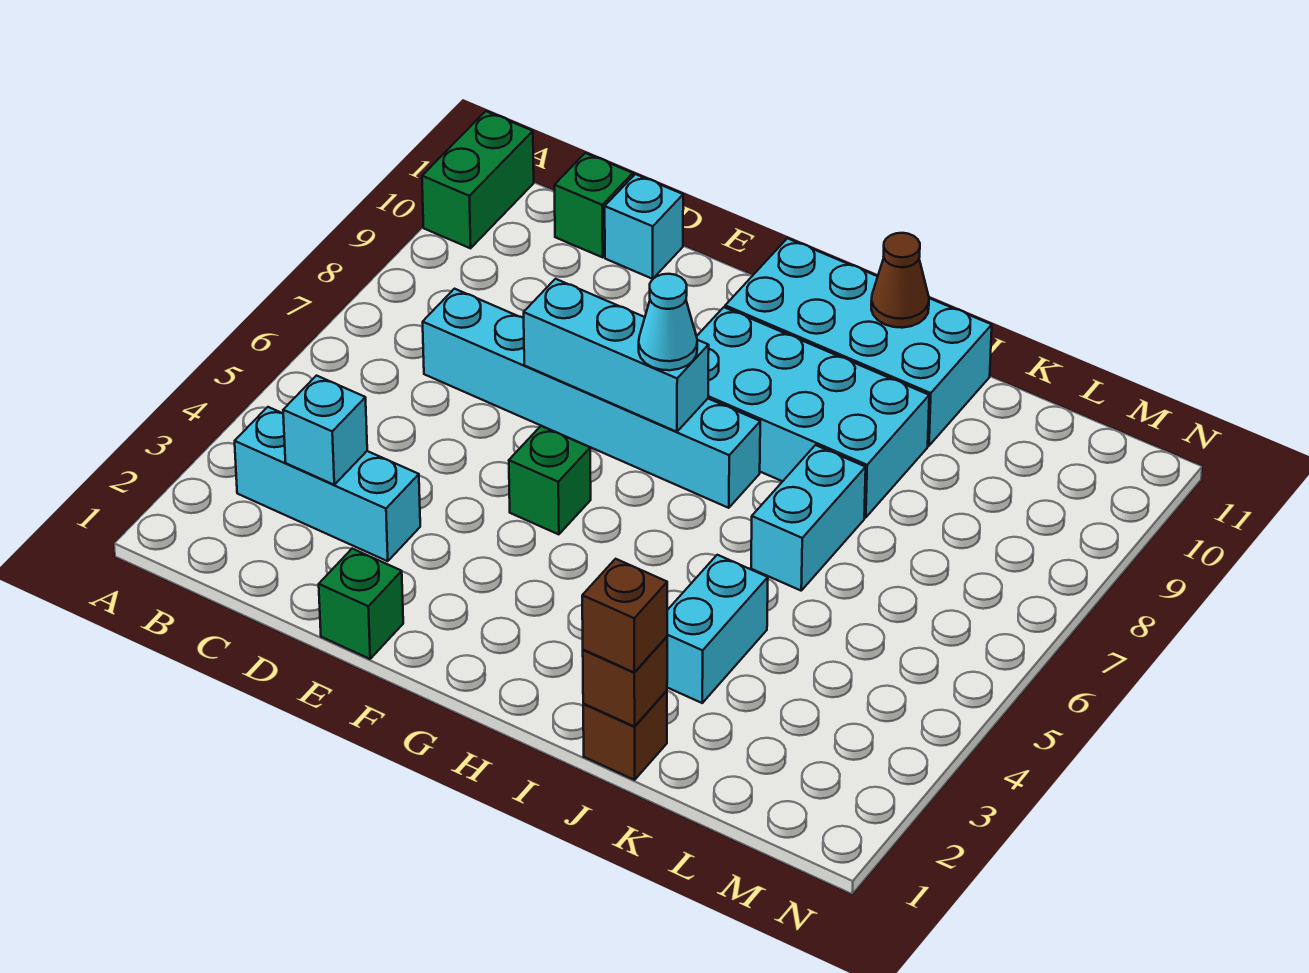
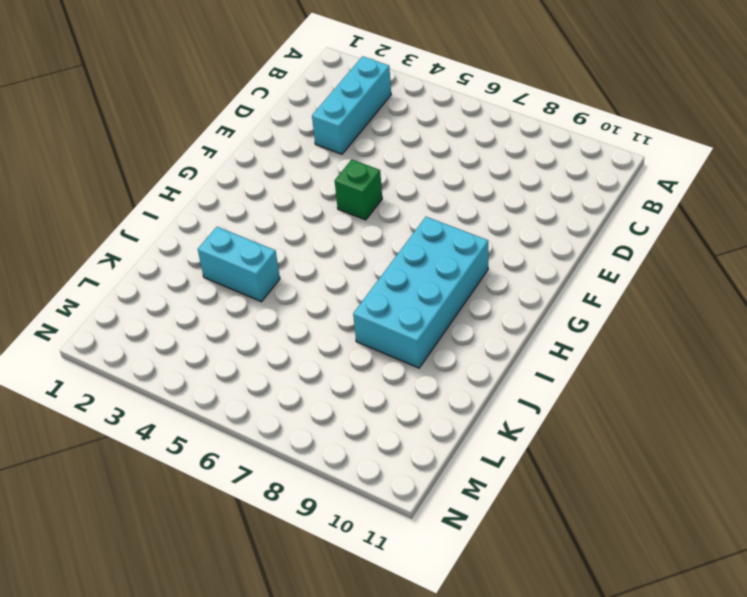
none -> green brick A10:A11 level 1
none -> cyan brick C7:H7 level 1
none -> green brick C11 level 1

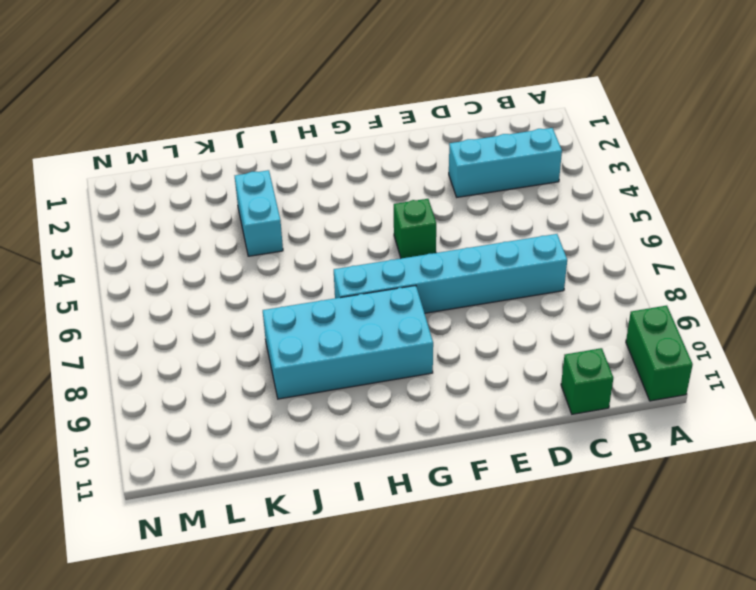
none -> cyan brick D11 level 1
none -> green brick E1 level 1
none -> cyan brick G10:J11 level 1

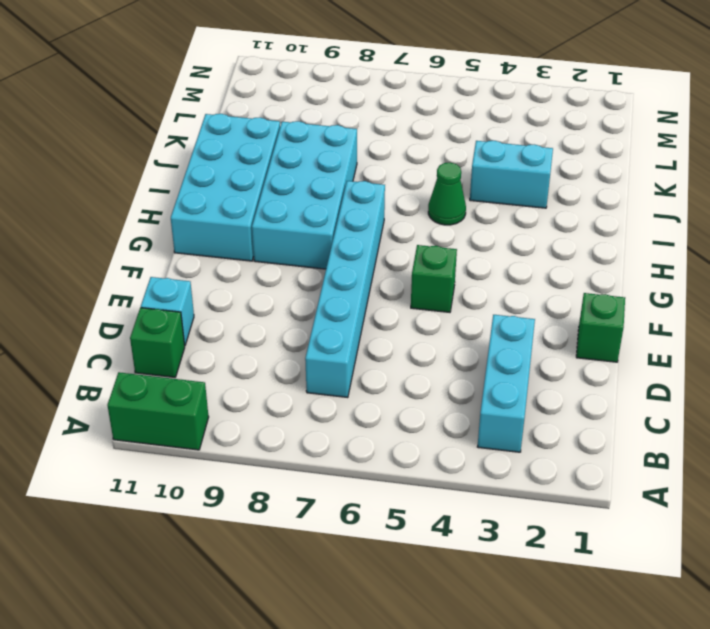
green cone I5 level 1 -> none
none -> brown brick J1 level 1
none -> cyan brick J6:J7 level 1
none -> cyan brick C3 level 2

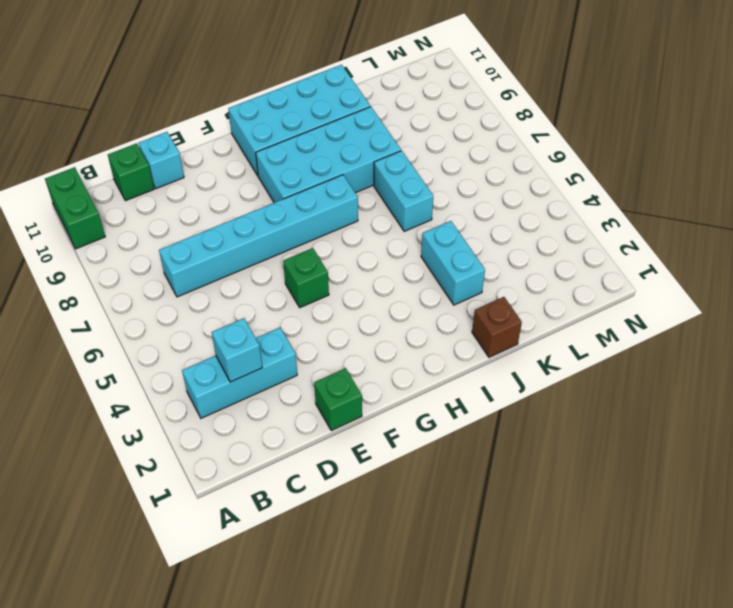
none -> cyan brick E7:G7 level 2
none -> brown cone I11 level 2
none -> brown brick J1 level 2

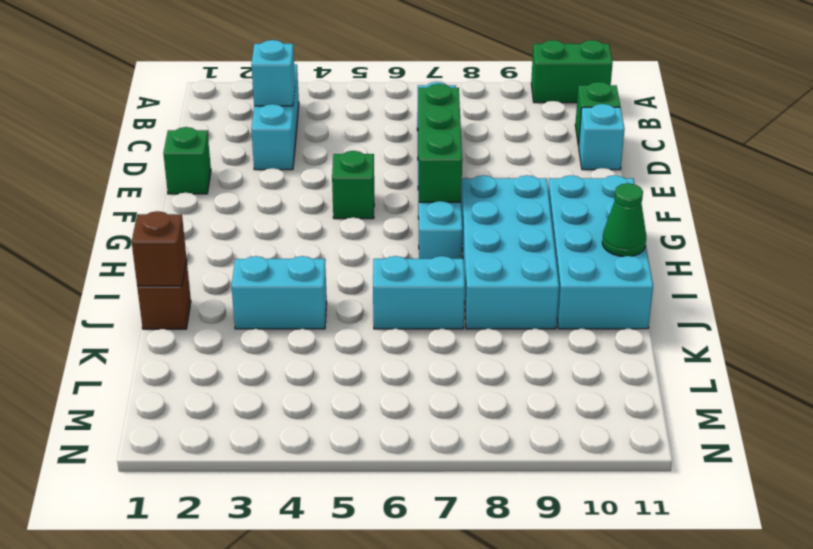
green brick E7:G7 level 2 -> cyan brick E7:G7 level 2
green cone I11 level 2 -> brown cone I11 level 2
none -> cyan cone G7 level 3
none -> brown brick J1 level 3

